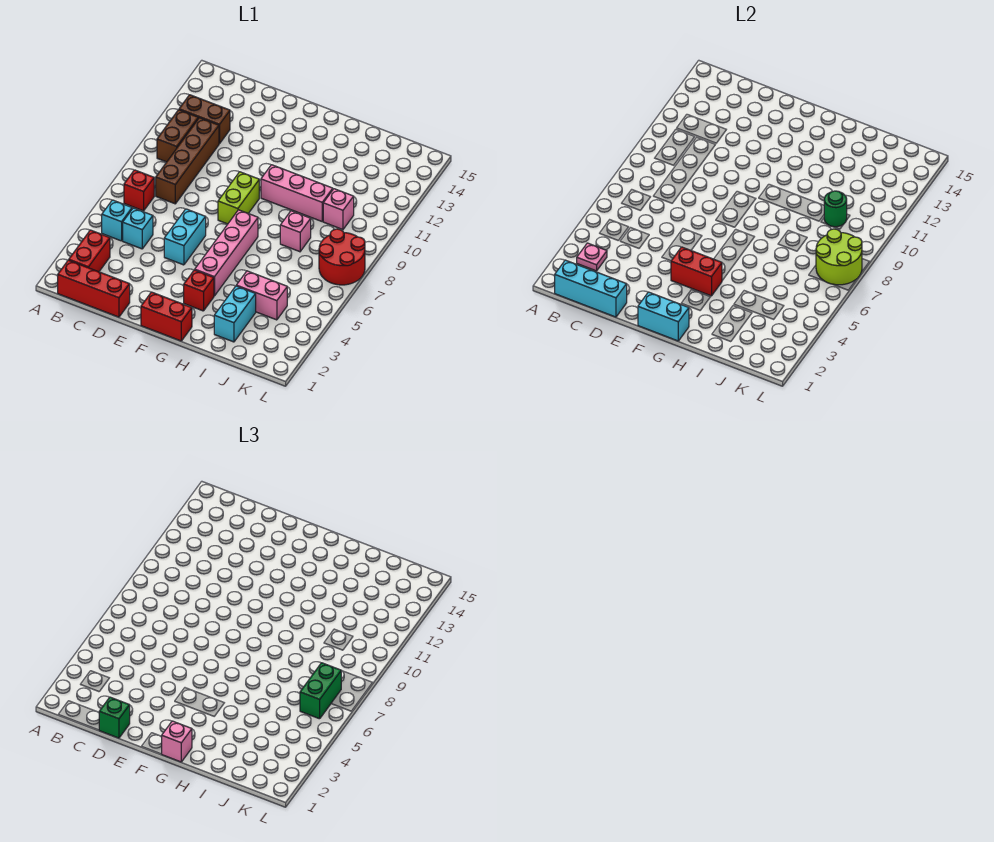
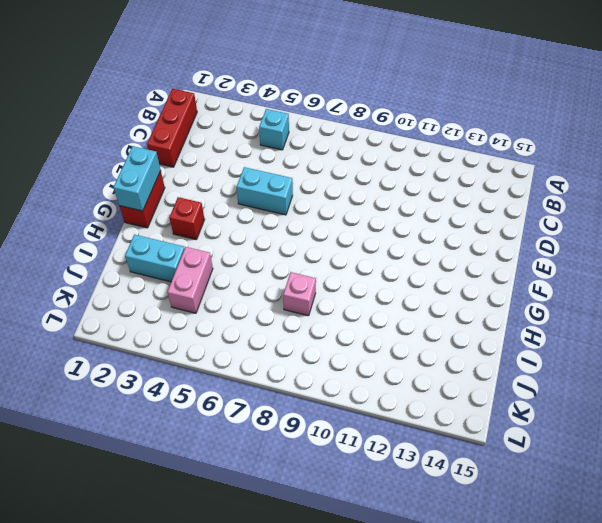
none -> red brick B2:B3 level 1
none -> red brick B7 level 1
none -> brown brick B10:B11 level 1

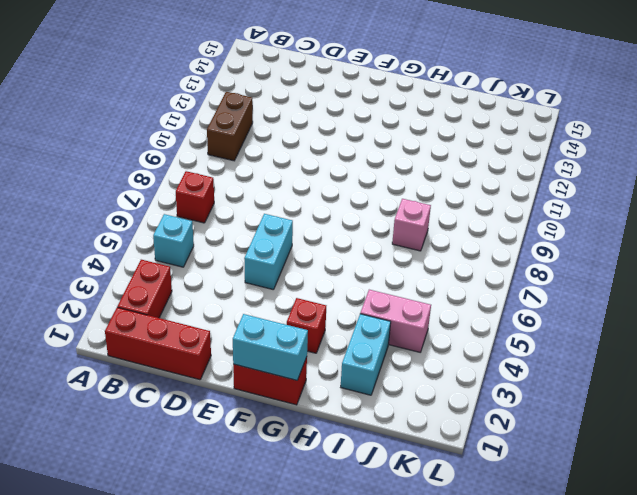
none -> brown brick B12:C12 level 1
none -> cyan brick C5 level 1
none -> brown brick C8:C11 level 1

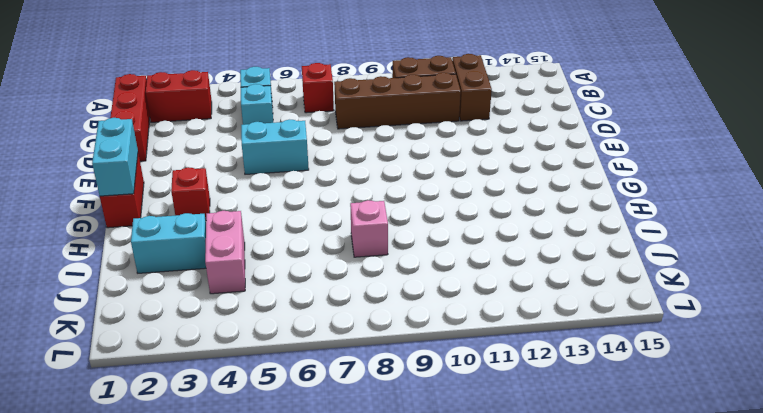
none -> lime brick F8:F9 level 1
none -> pink brick G4:G7 level 1
none -> pink brick G10:I10 level 1

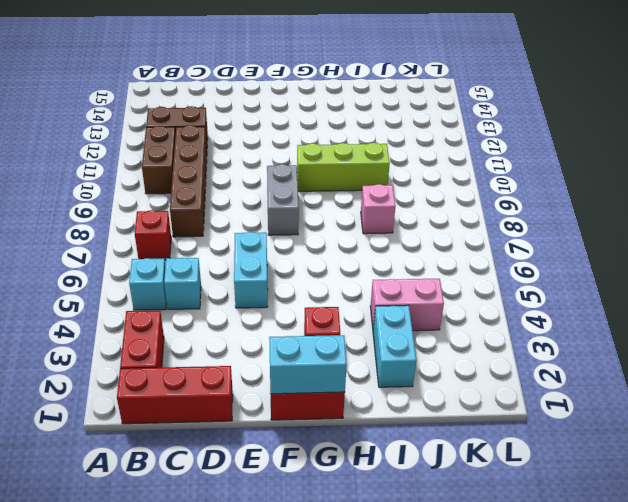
grey brick F8:F9 level 1 -> lime brick F8:F9 level 1
lime brick G10:I10 level 1 -> pink brick G10:I10 level 1
none -> pink brick G4:G7 level 1
none -> pink brick J10 level 1
none -> red round brick K7:L8 level 1

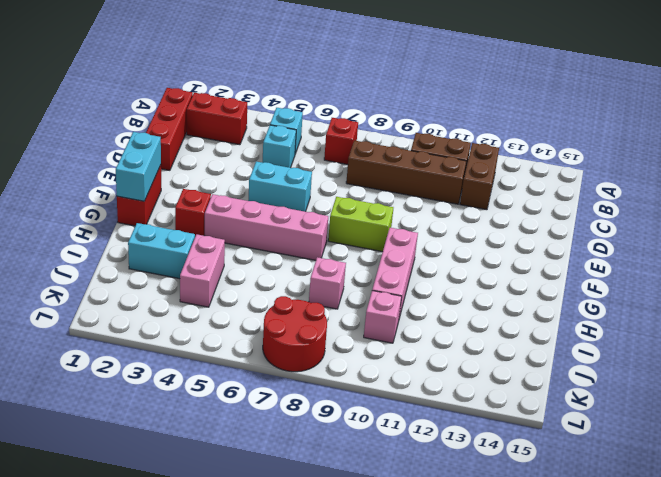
none -> cyan brick B1:D1 level 2
none -> pink plate B3 level 2
none -> red brick F4:G4 level 2

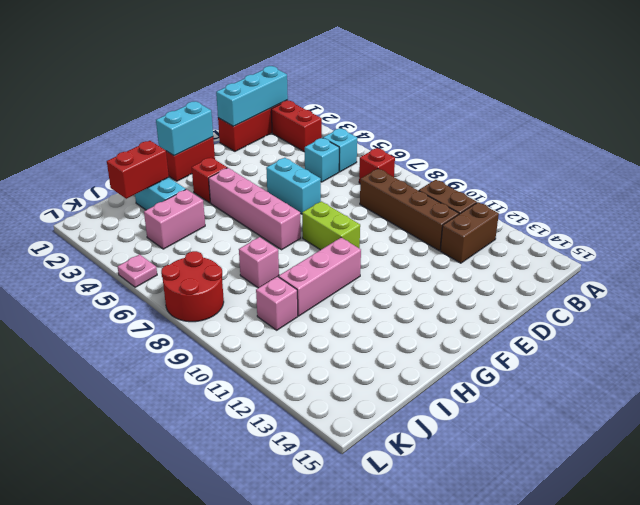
red brick I2:J2 level 2 -> red brick F4:G4 level 2
pink plate L5 level 1 -> pink plate B3 level 2
none -> green round brick J10 level 2
none -> lime round brick K7:L8 level 2
none -> green brick D1 level 3

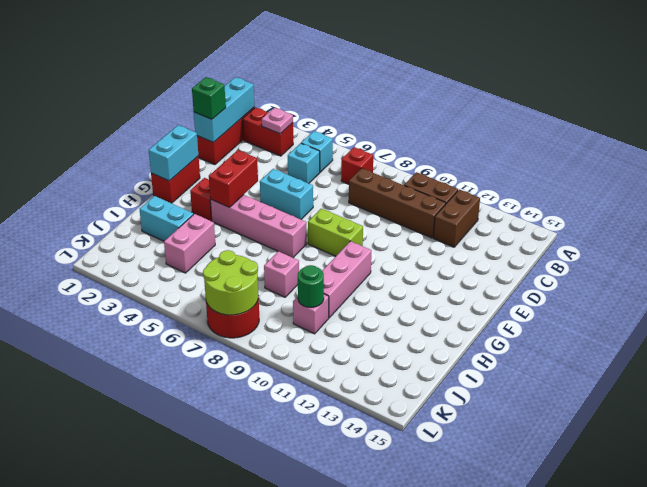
none -> pink brick G1 level 3
none -> green brick K6:K7 level 3

